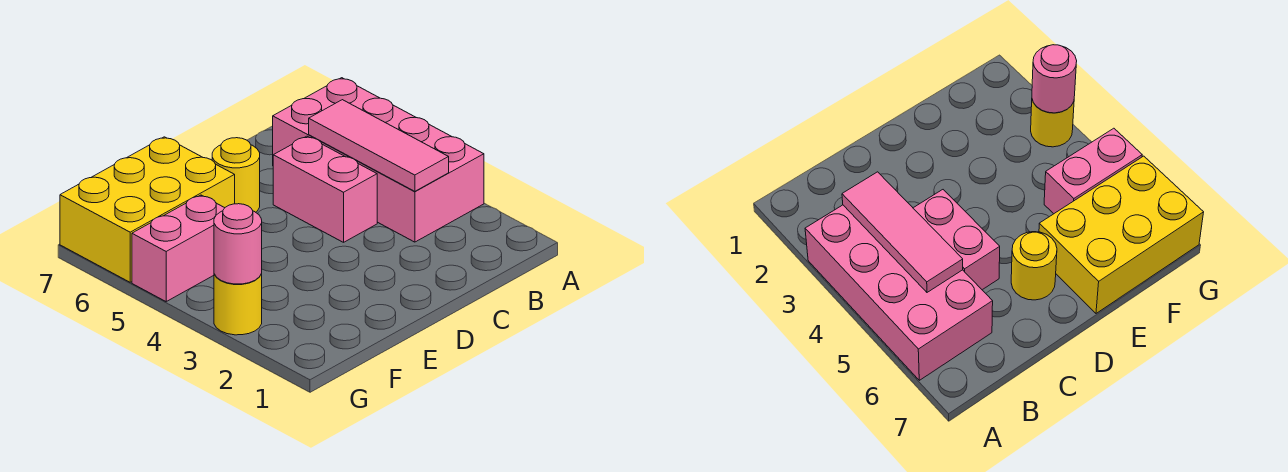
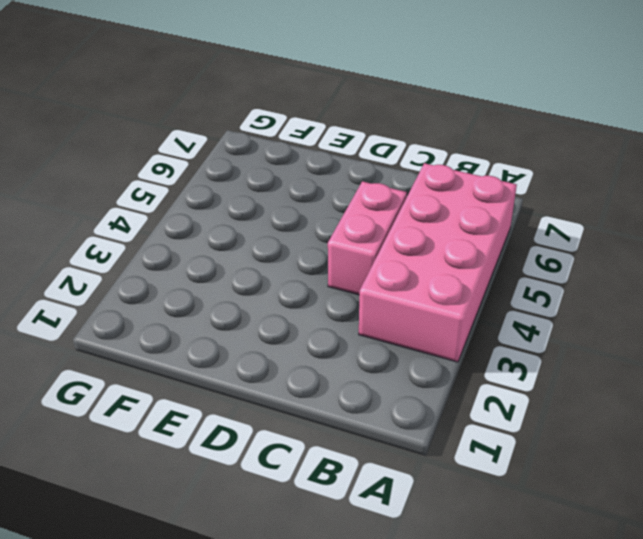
none -> yellow round brick D6 level 1
none -> yellow brick E6:G7 level 1

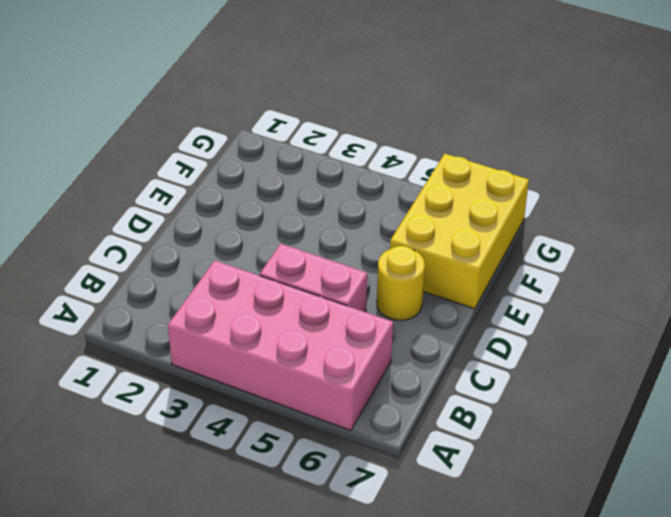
none -> pink brick F5:G5 level 1
none -> yellow round brick G3 level 1

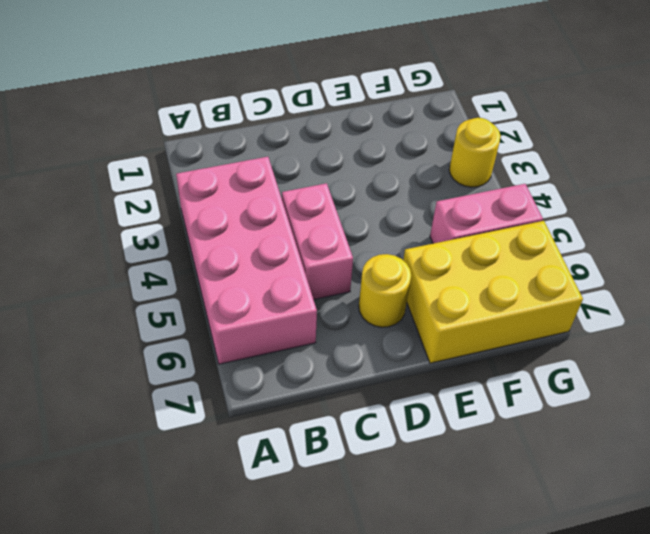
none -> pink tile B3:B5 level 2
none -> pink round brick G3 level 2

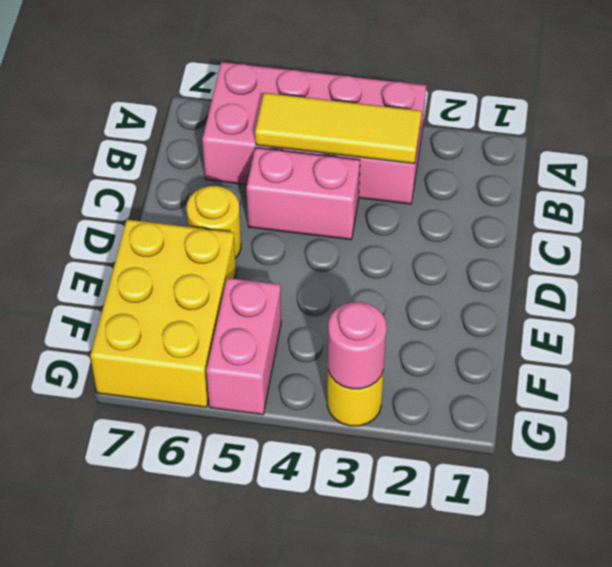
yellow tile B3:B5 level 2 -> pink tile B3:B5 level 2

